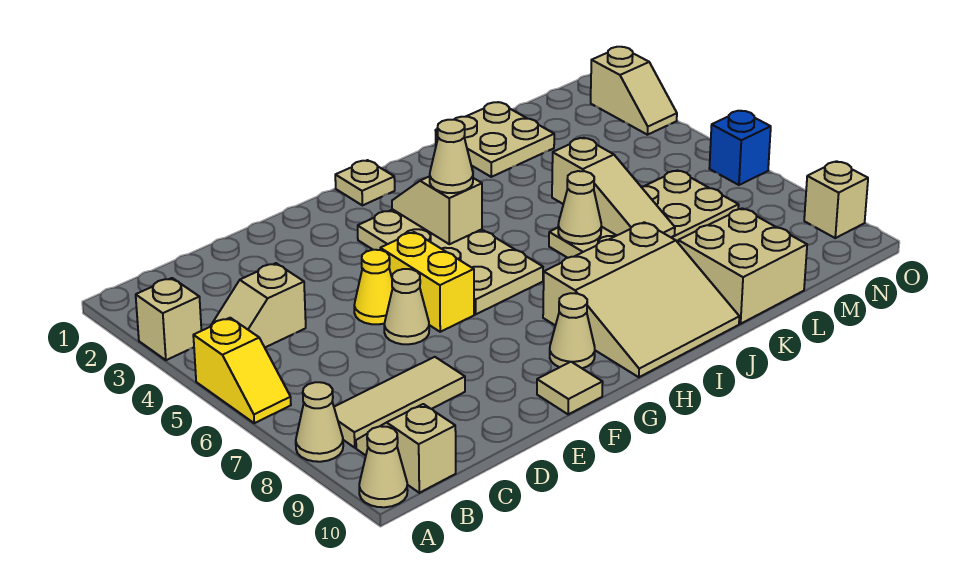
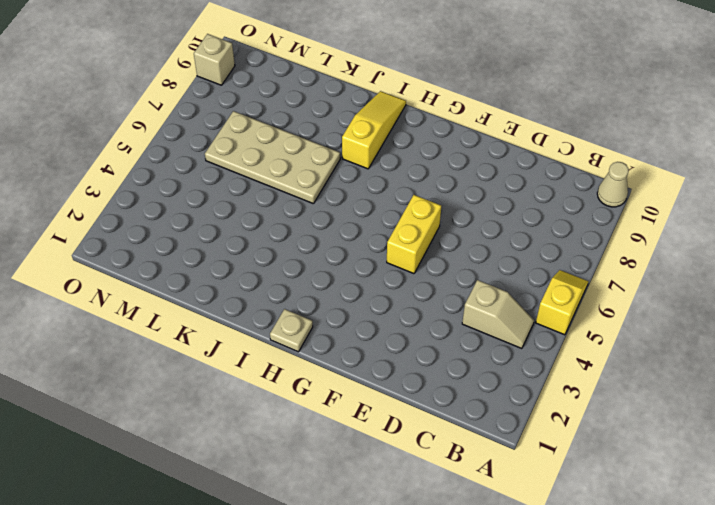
yellow slope I8:I10 level 1 top 8 -> tan slope H8:J10 level 1 top 8
none -> tan brick A3 level 1
none -> tan cone A8 level 1
none -> tan tile B8:D8 level 1

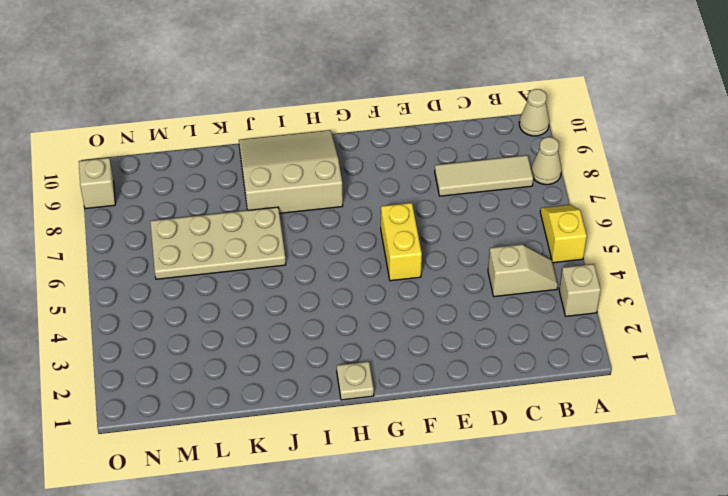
none -> tan slope B9:B10 level 1 top 10
none -> yellow cone E5 level 1
none -> tan cone E6 level 1

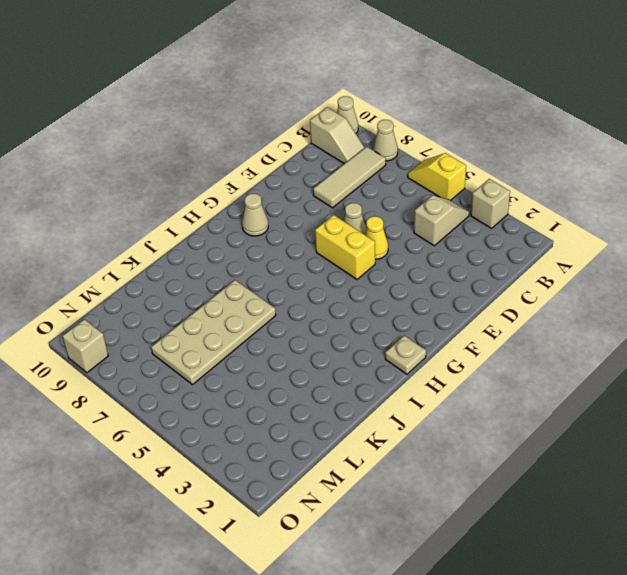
none -> tan tile F10 level 1
none -> tan plate G3:H6 level 1
none -> tan slope H8:J10 level 1 top 8

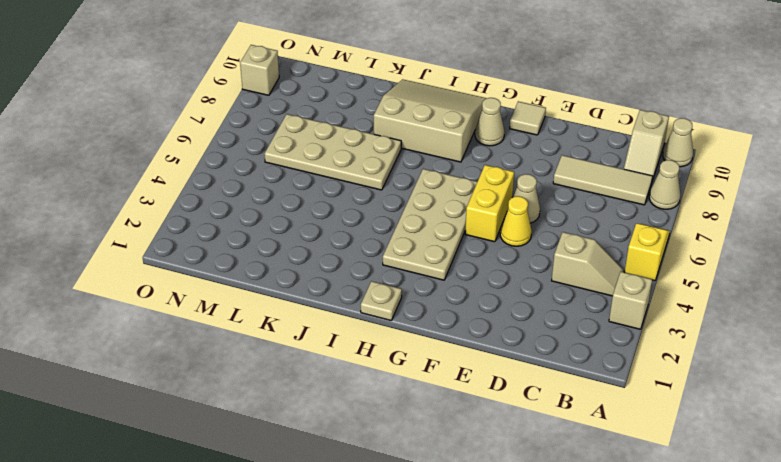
none -> tan plate K1:L2 level 1
none -> tan brick K9:L10 level 1
none -> tan slope O2:O3 level 1 top 2

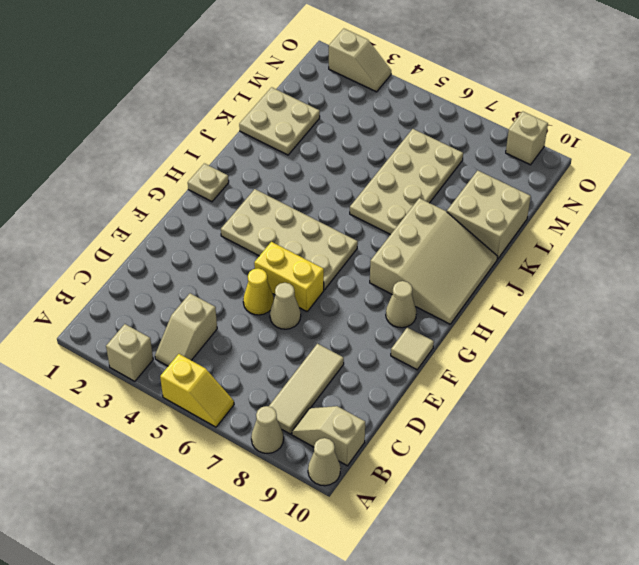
none -> blue brick O6 level 1
none -> tan slope H3:H4 level 2 top 4
none -> tan cone J6 level 2

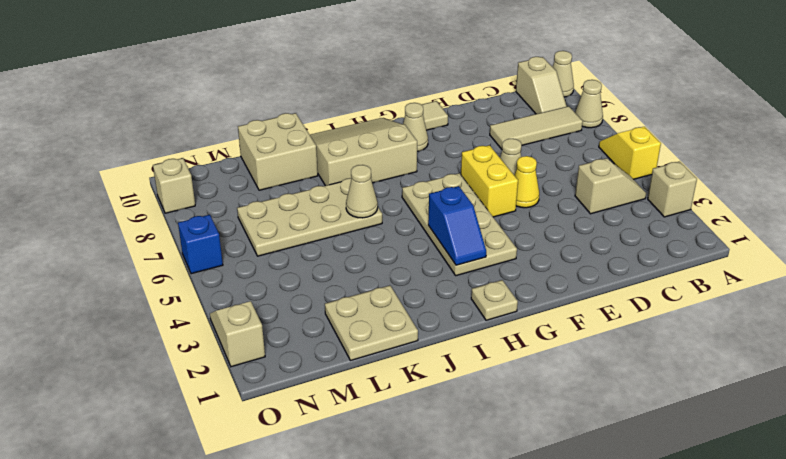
blue slope H3:H4 level 2 top 4 -> tan slope H3:H4 level 2 top 4
none -> tan slope K5:K7 level 2 top 5
none -> tan cone H4 level 3

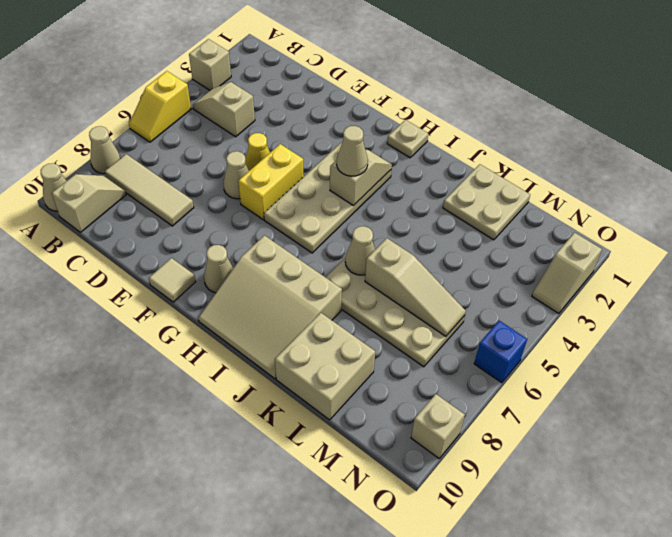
tan slope K6:M6 level 2 top K -> tan slope K5:K7 level 2 top 5

